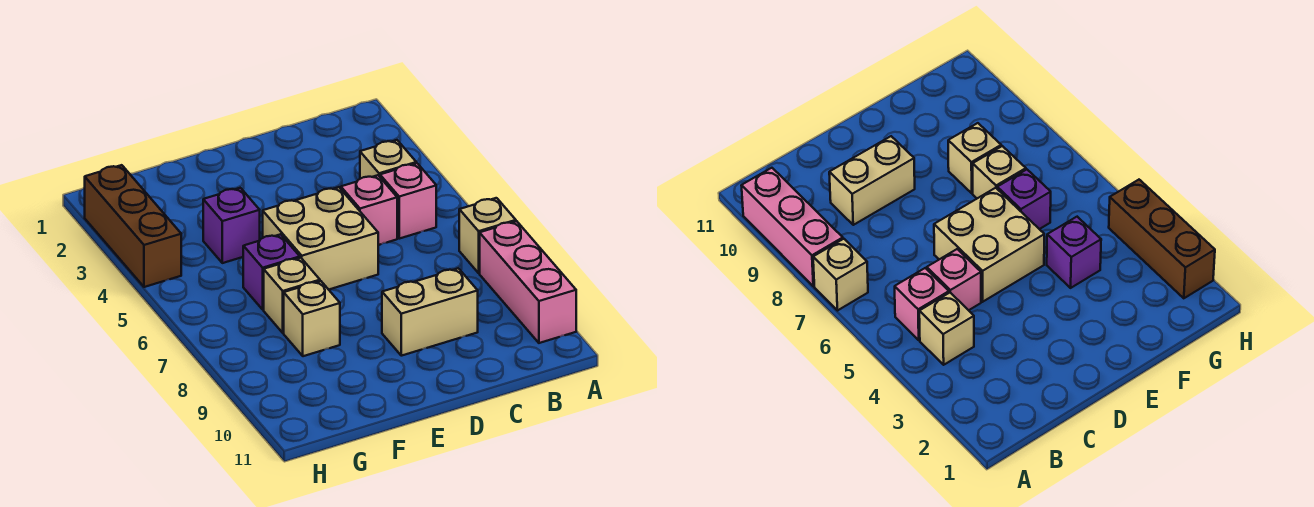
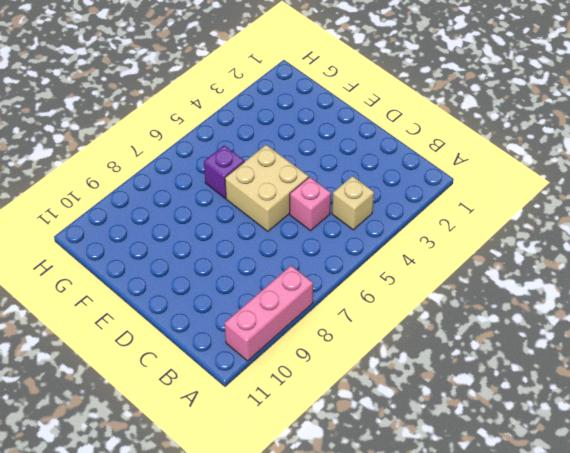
none -> tan brick A7 level 1
none -> pink brick B5 level 1
none -> tan brick C9:D9 level 1

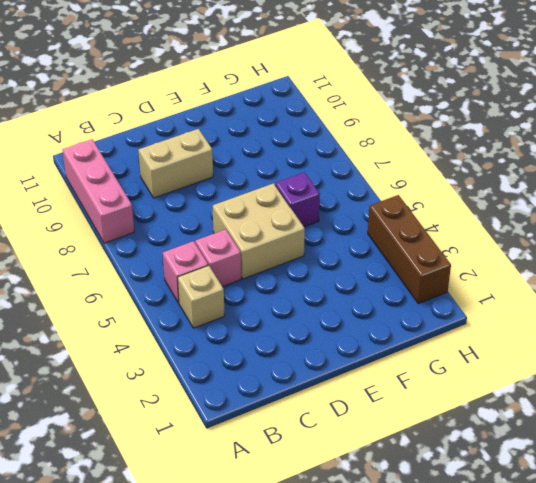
none -> tan brick A7 level 1
none -> purple brick F4 level 1
none -> tan brick F7 level 1

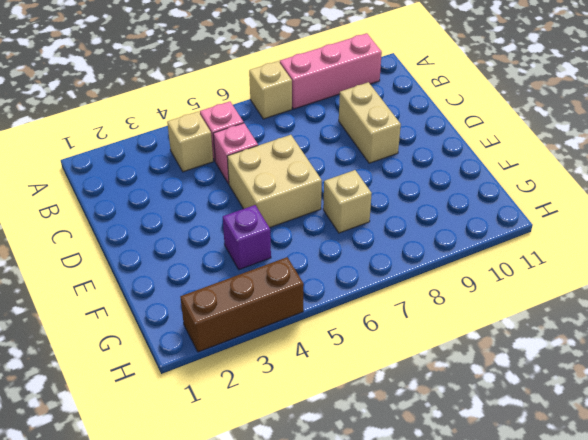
none -> purple brick F6 level 1
none -> tan brick F8 level 1

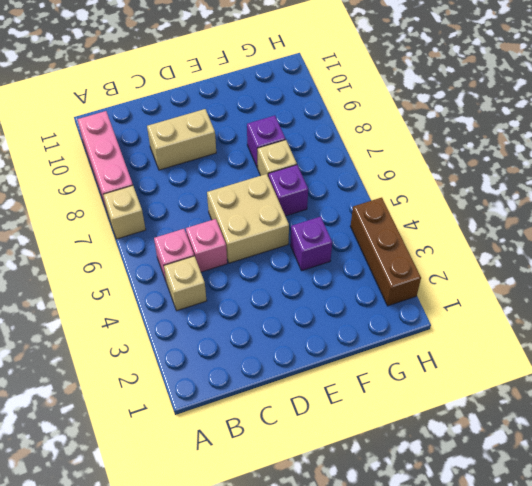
purple brick F8 level 1 -> tan brick F8 level 1

